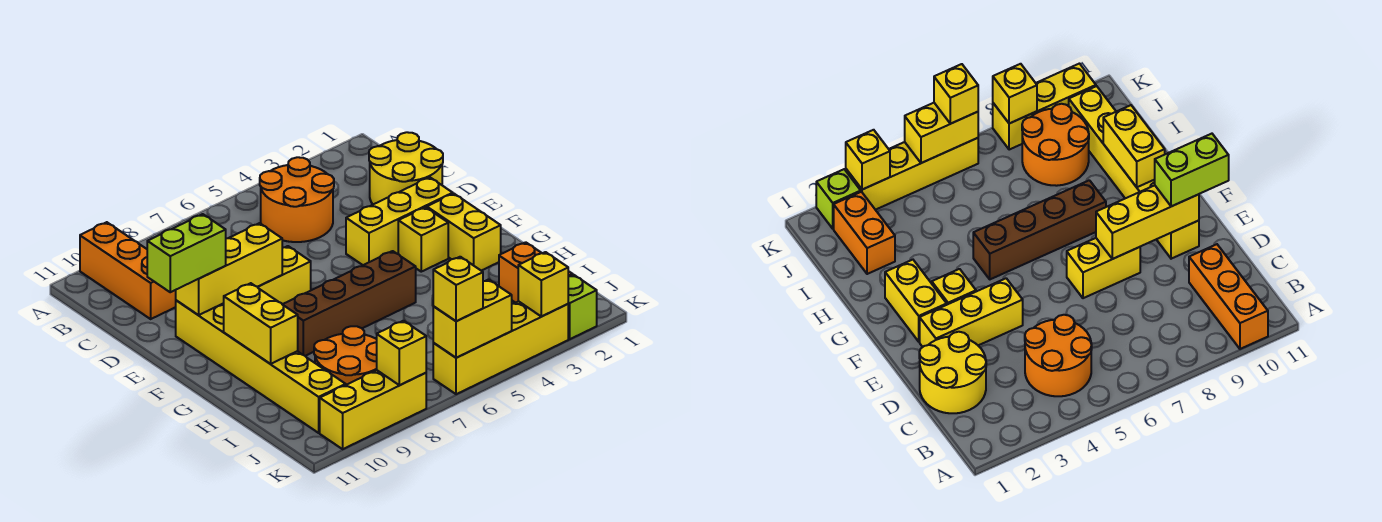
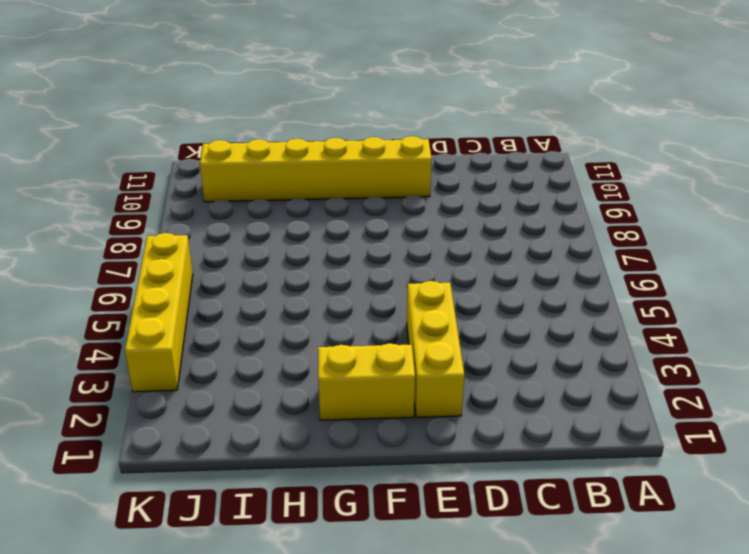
none -> orange brick A10:C10 level 1
none -> orange round brick B4:C5 level 1
none -> yellow round brick C1:D2 level 1

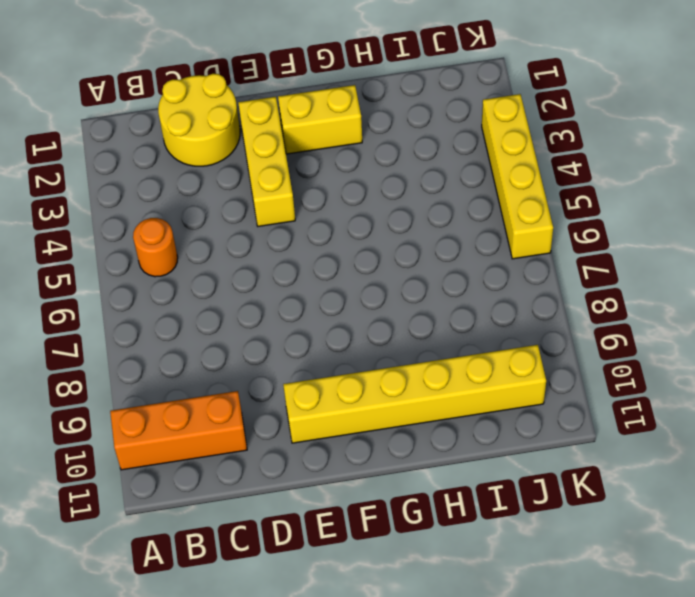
orange round brick B5 level 1 -> orange round brick B4:C5 level 1
none -> yellow brick E7:E8 level 1
none -> yellow brick F3 level 1
none -> brown brick G5:G8 level 1

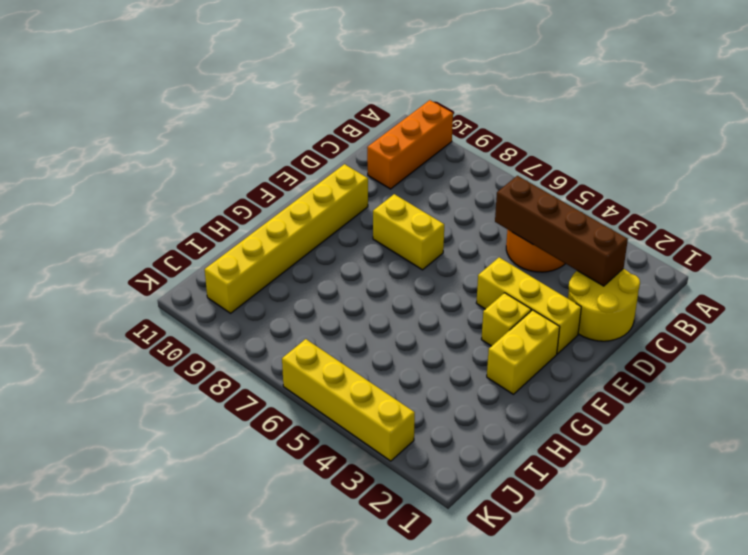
brown brick C2:C5 level 2 -> brown brick G5:G8 level 1
none -> orange brick I2:J2 level 1
none -> orange round brick I8:J9 level 1
none -> lime brick K2 level 1

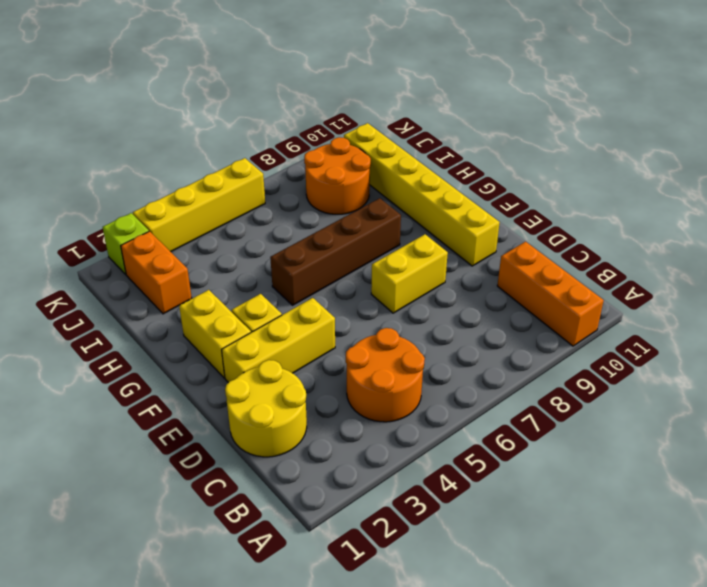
none -> yellow brick K8:K10 level 1
none -> yellow brick E8:E10 level 2
none -> yellow brick G10:H10 level 2

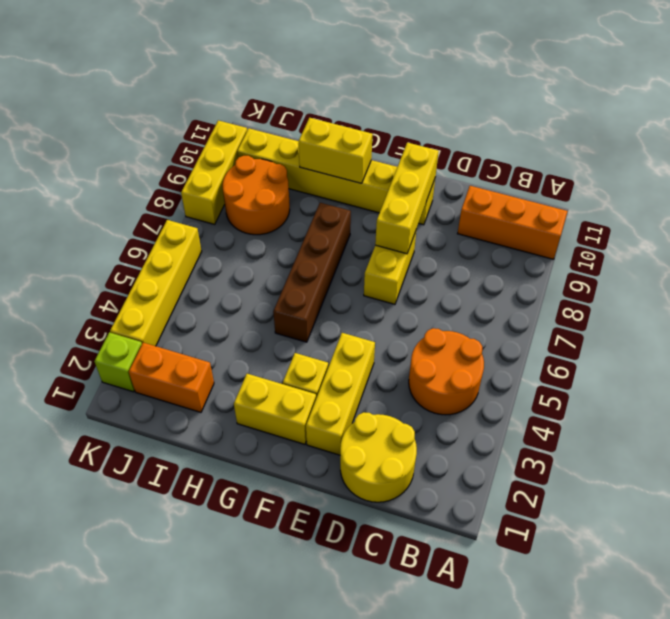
none -> yellow brick K3 level 2
none -> yellow brick K5:K6 level 2
none -> yellow brick K8 level 2

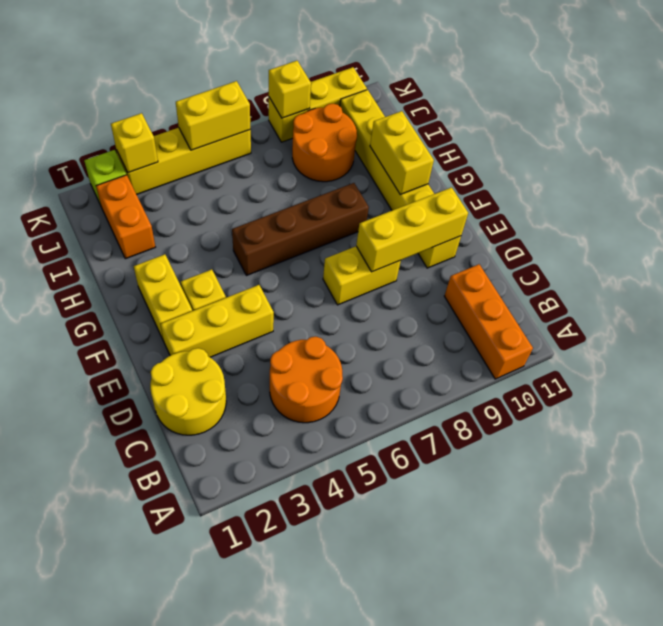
none -> lime brick E10:E11 level 3
none -> yellow brick K6 level 3

